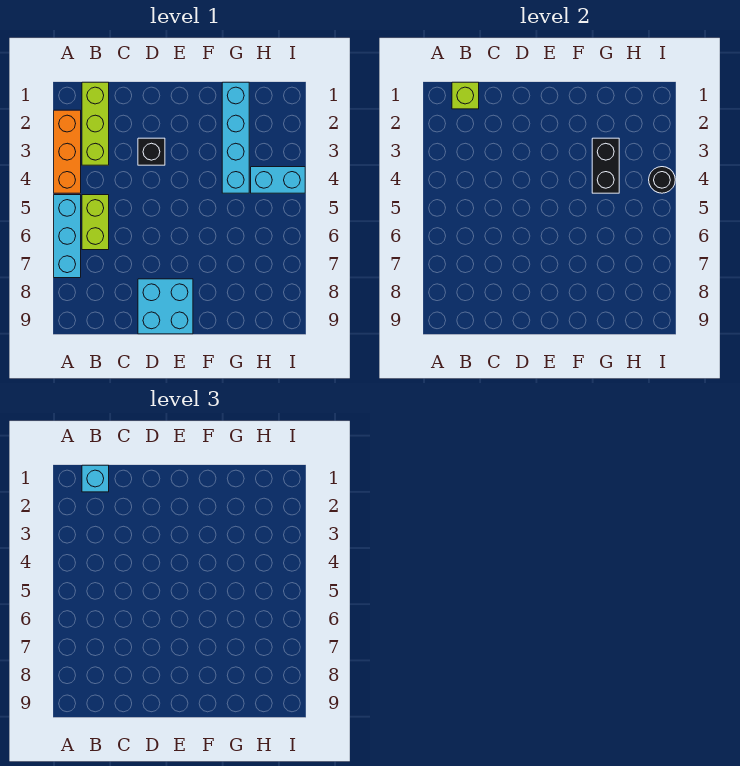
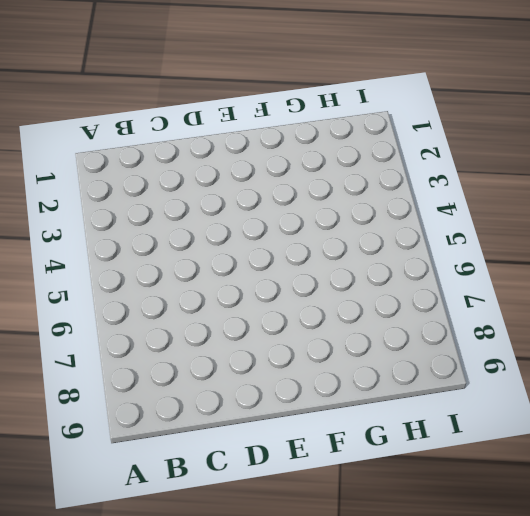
none -> orange brick A2:A4 level 1
none -> cyan brick A5:A7 level 1
none -> lime brick B1:B3 level 1

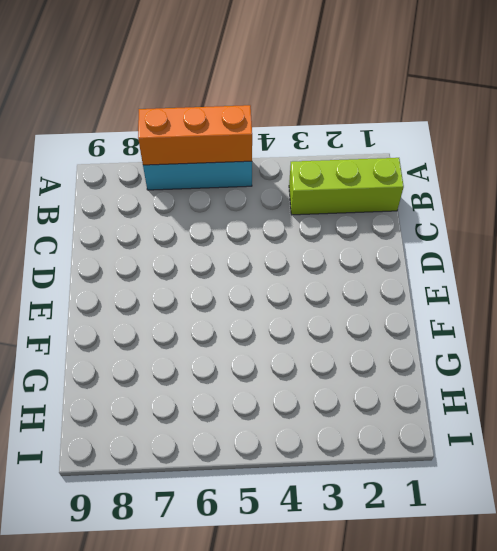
orange brick A5:A7 level 2 -> orange brick A2:A4 level 1
none -> lime brick B5:B6 level 1
none -> black brick D3 level 1
none -> cyan brick D8:E9 level 1

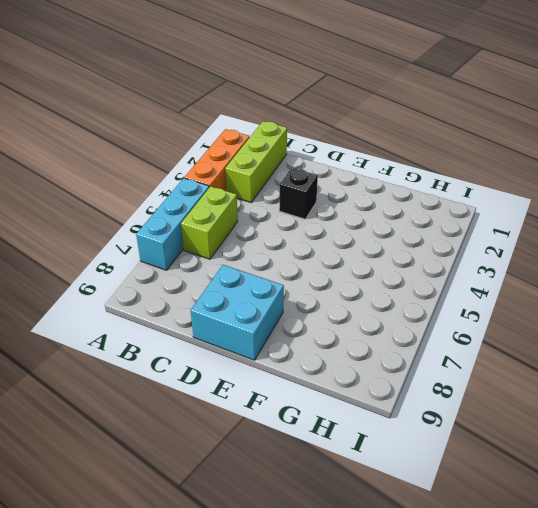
none -> cyan brick G1:G4 level 1
none -> cyan brick H4:I4 level 1
none -> lime brick B1 level 2

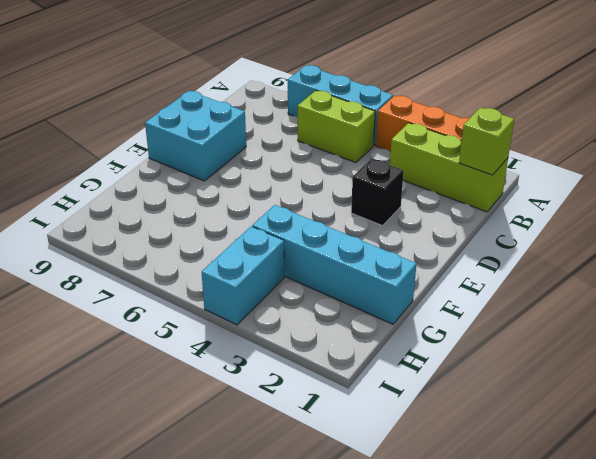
none -> black brick G3:G4 level 2
none -> black round brick I4 level 2
none -> cyan brick B1 level 3

